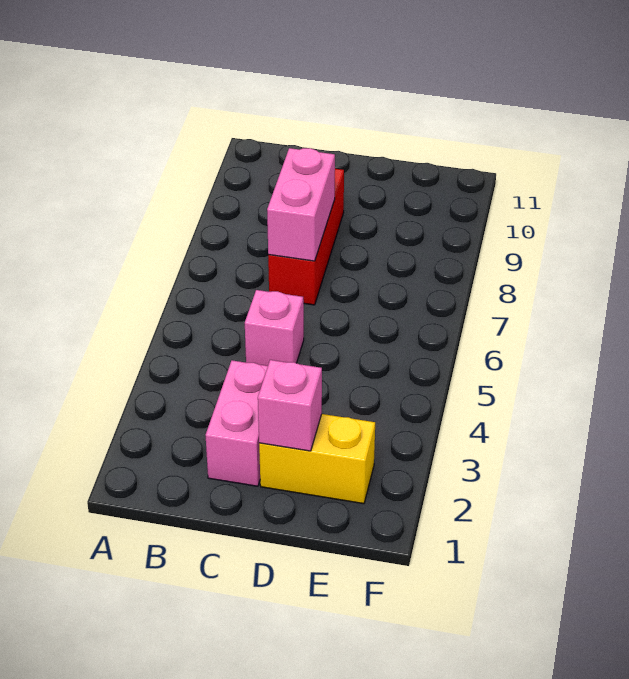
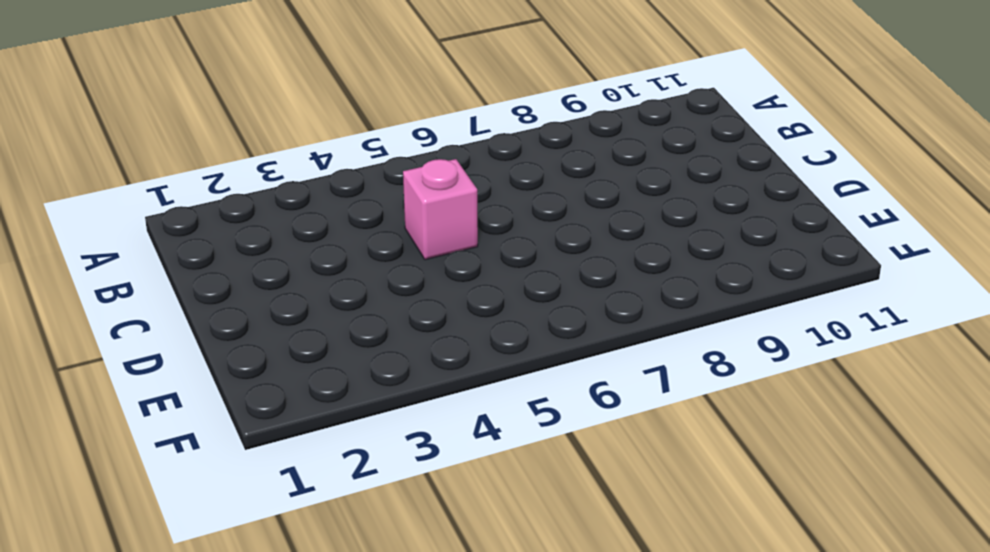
none -> pink brick C2:C3 level 1
none -> red brick C7:C9 level 1

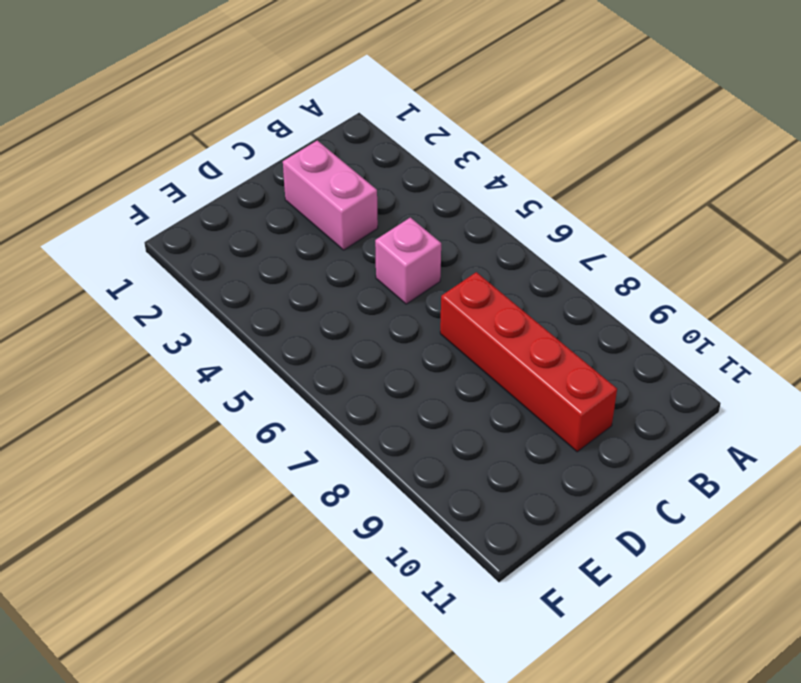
red brick C7:C10 level 1 -> red brick C7:C9 level 1
none -> yellow brick D2:E2 level 1
none -> pink brick C7:C8 level 2

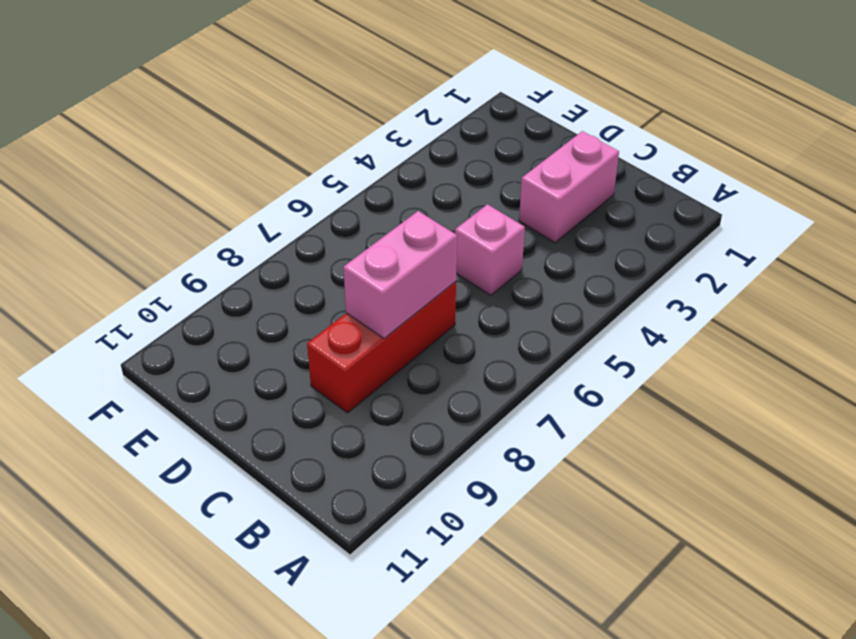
none -> yellow brick D2:E2 level 1
none -> pink brick D2 level 2

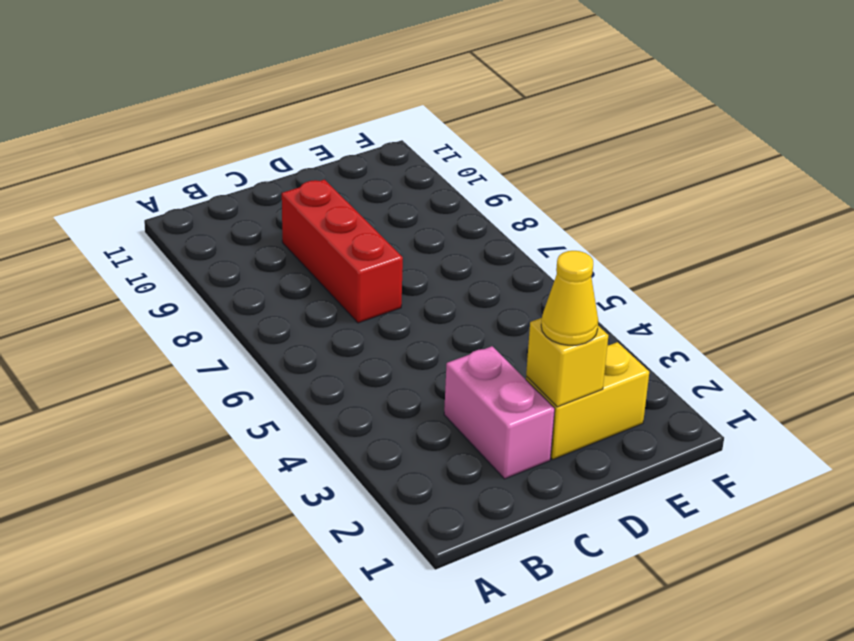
yellow brick D2 level 2 -> pink brick D2 level 2
yellow cone D2 level 3 -> none
none -> pink brick C5 level 1
none -> pink brick C7:C8 level 2

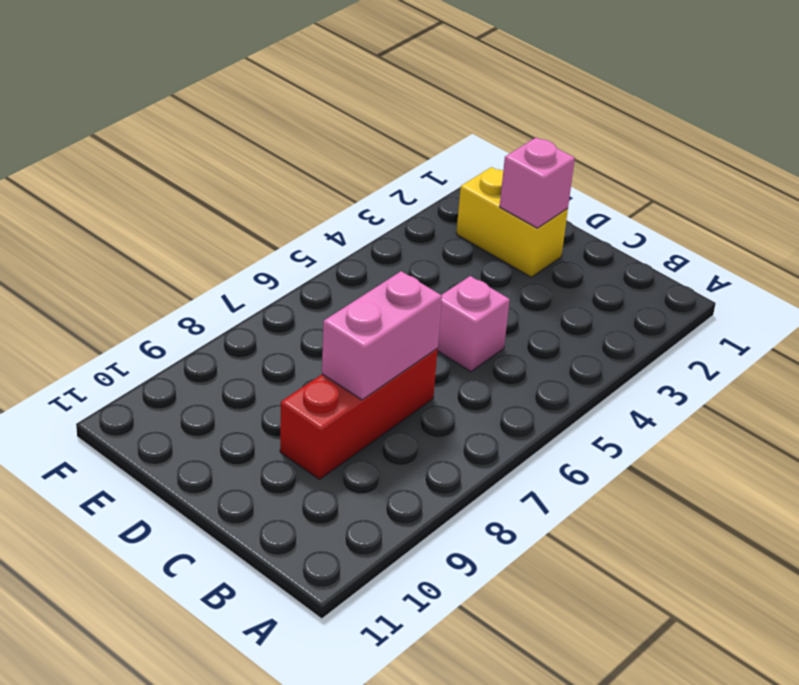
none -> pink brick C2:C3 level 1

